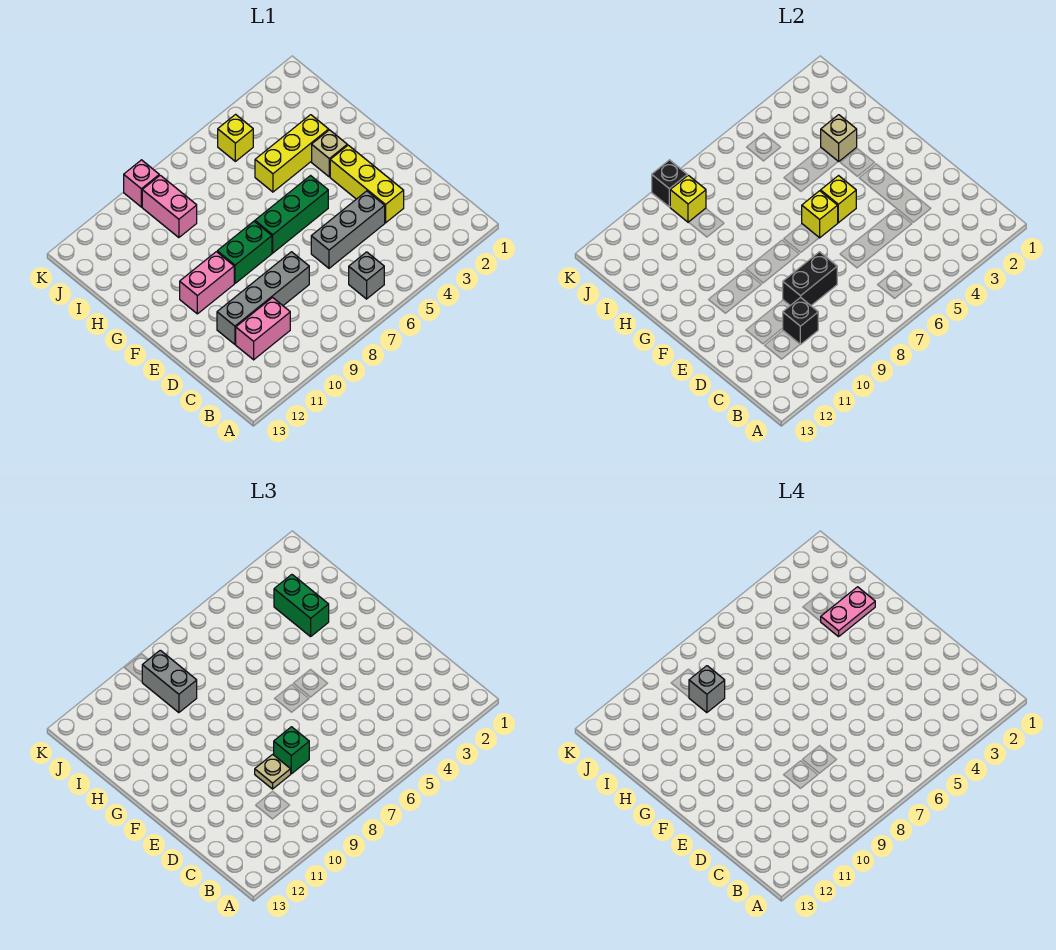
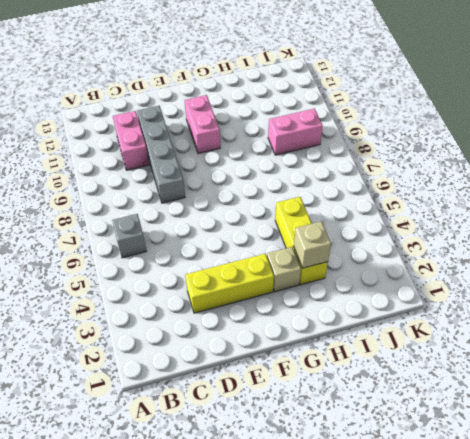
none -> grey brick D4:D6 level 1
none -> green brick F5:F7 level 1
none -> green brick F8:F9 level 1

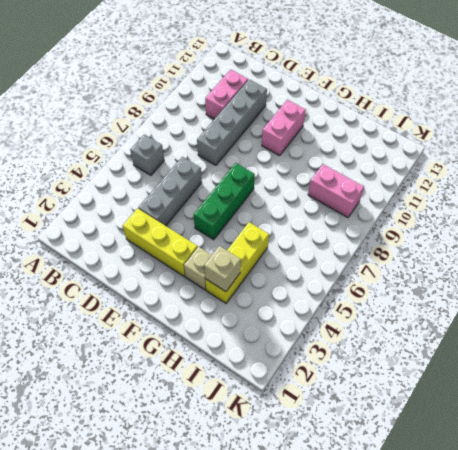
none -> green brick F8:F9 level 1
none -> yellow brick J5 level 1
none -> pink brick K9 level 1

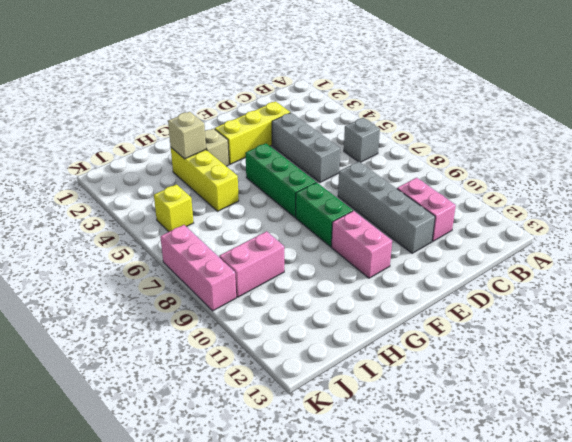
pink brick K7:K9 level 1 -> pink brick K9 level 1
none -> black brick C10 level 2
none -> black brick D8:D9 level 2
none -> yellow brick F5 level 2

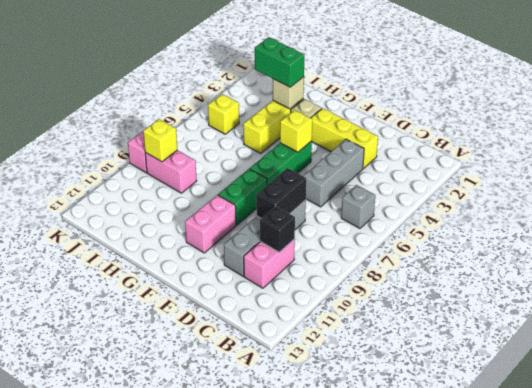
none -> yellow brick F6 level 2
none -> black brick K9 level 2
none -> green brick D8 level 3

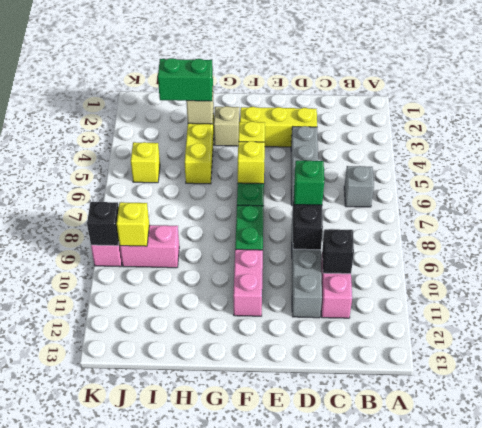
none -> tan plate D9 level 3
none -> grey brick I9:J9 level 3
none -> pink plate H2:H3 level 4

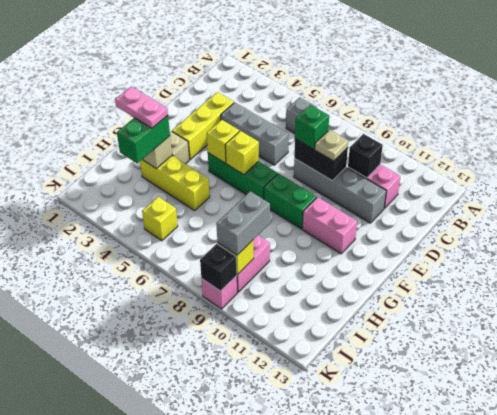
none -> grey brick I9 level 4

